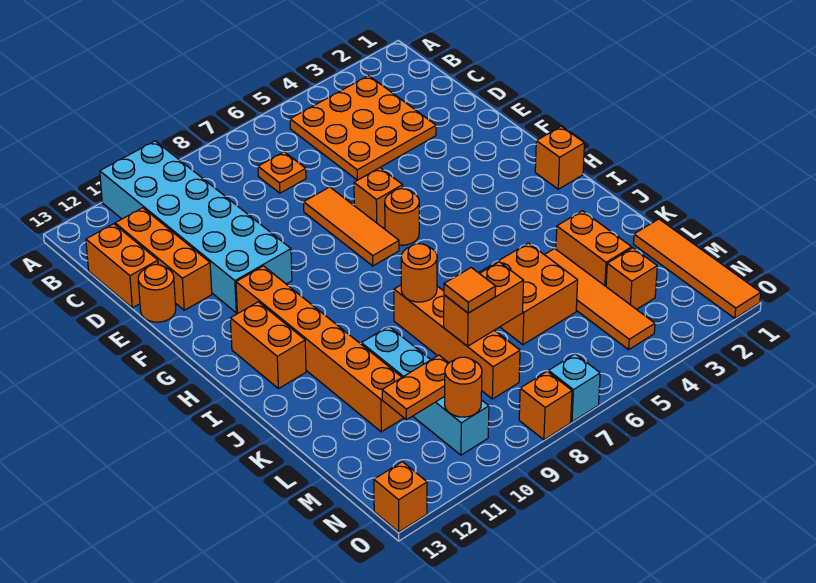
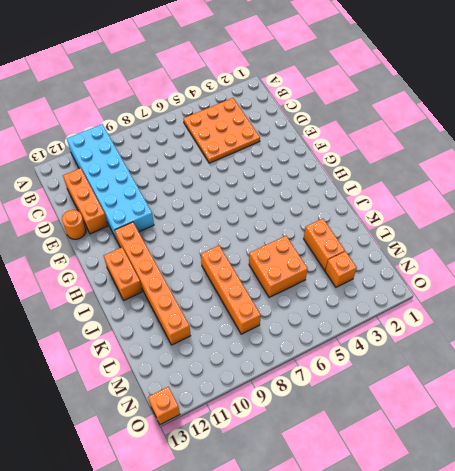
none -> orange plate C7 level 1
none -> orange brick C13:D13 level 1
none -> orange tile E7:G7 level 1

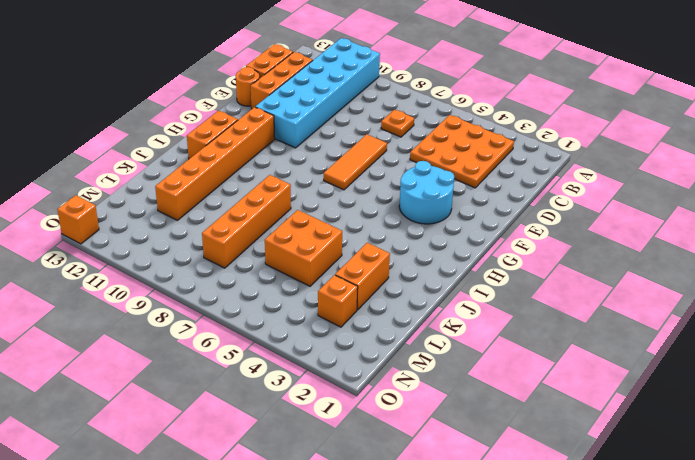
cyan round brick F3:G4 level 1 -> none
none -> orange brick F6 level 1
none -> orange round brick G6 level 1
none -> orange brick H1 level 1

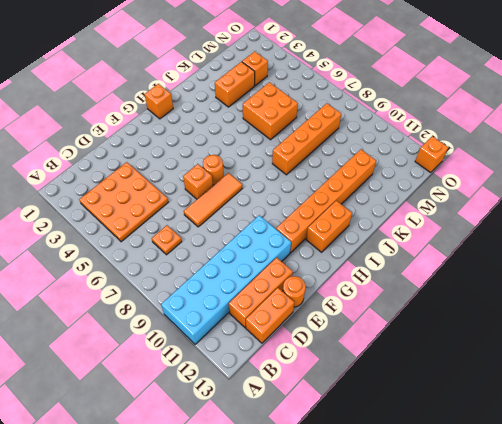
none -> orange tile K4:N4 level 1
none -> cyan brick K10:N10 level 1
none -> orange tile L1:O1 level 1

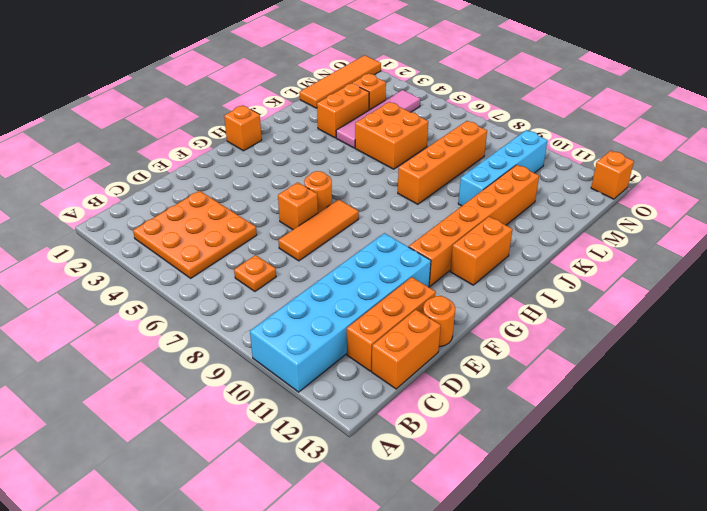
pink tile K4:N4 level 1 -> orange tile K4:N4 level 1
none -> cyan brick O7 level 1
none -> orange brick O8 level 1
none -> orange round brick J8 level 2

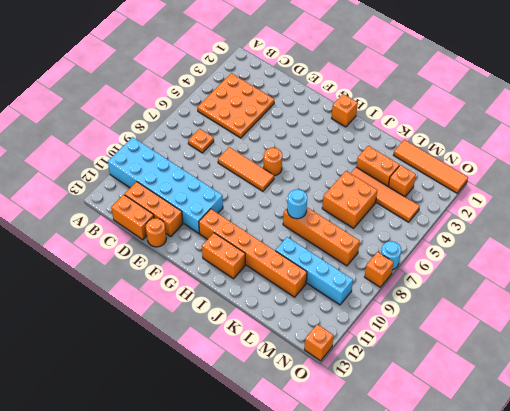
cyan round brick J8 level 2 -> orange round brick J8 level 2
cyan round brick O7 level 1 -> cyan brick O7 level 1
none -> orange brick F6 level 1
none -> orange brick L7:L8 level 2
none -> orange plate M10:M11 level 2

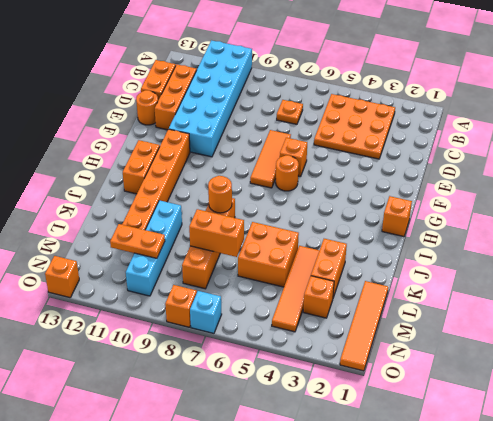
none -> orange round brick N10 level 2
none -> orange tile L8 level 3

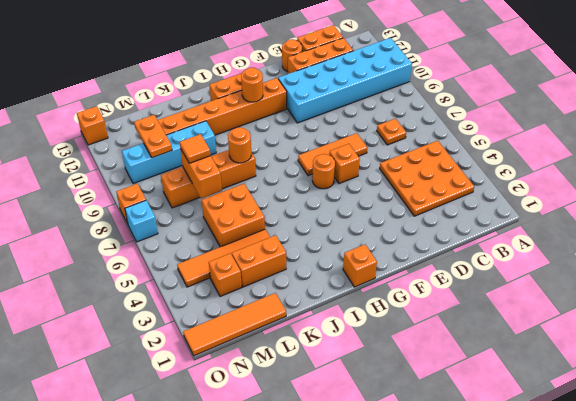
orange round brick H11 level 2 -> orange round brick N10 level 2

